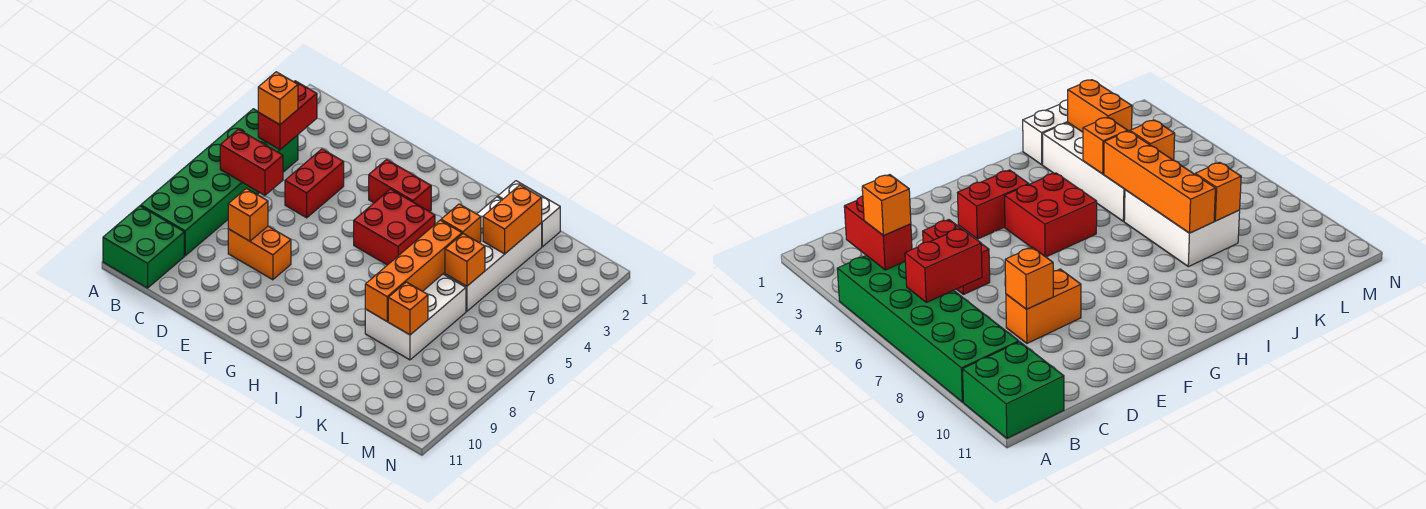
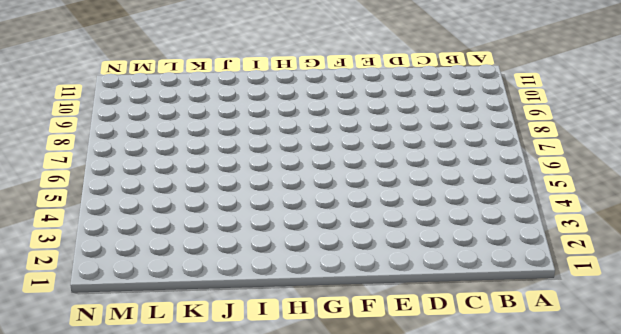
none -> green brick A4:B9 level 1
none -> green brick A10:B11 level 1
none -> red brick D4:D5 level 1

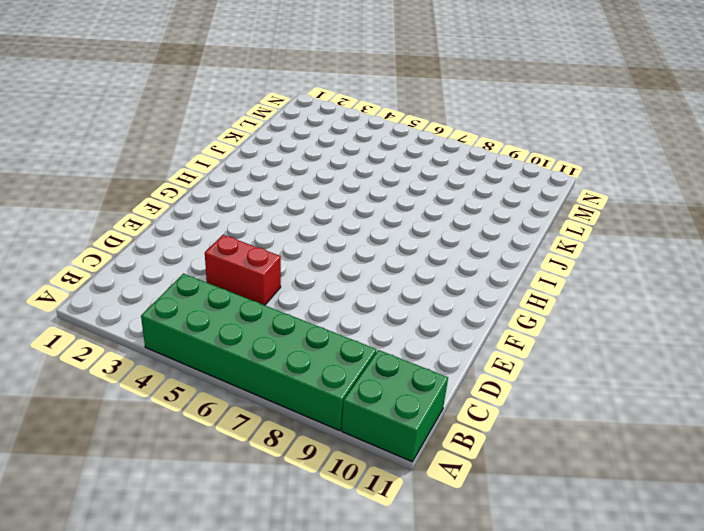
none -> orange brick D8:E8 level 1
none -> red brick F3:G3 level 1
none -> red brick G4:H5 level 1

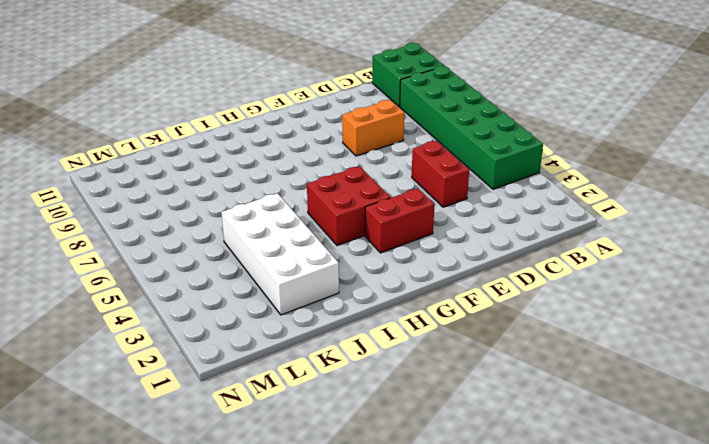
none -> white brick J1:K1 level 1
none -> white brick J6:K8 level 1
none -> red brick B3:B4 level 2

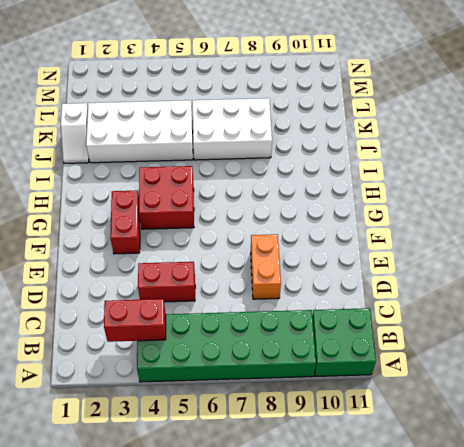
white slope J1:K1 level 1 top K -> white brick J1:K1 level 1
none -> red brick B6:C6 level 2
none -> orange brick D8 level 2
none -> orange brick J4 level 2

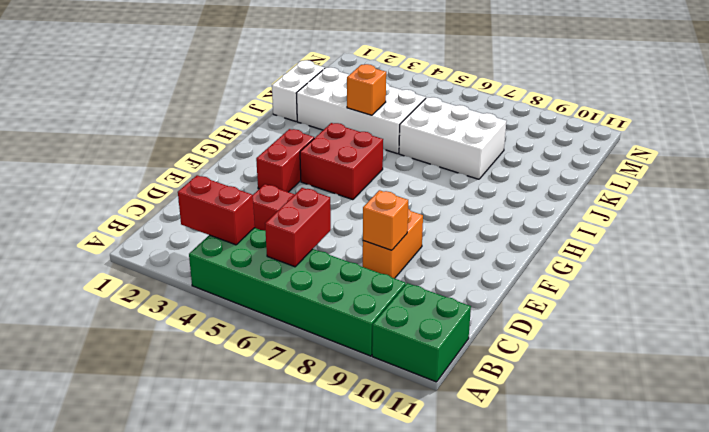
none -> orange brick J5:J8 level 2
none -> orange brick K2:K3 level 2
none -> orange brick K5 level 2

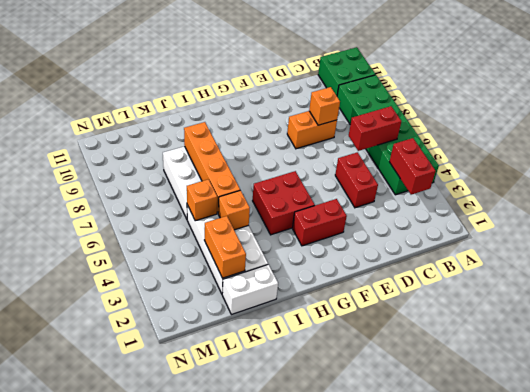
none -> orange brick K8 level 2
none -> orange brick B4 level 3

